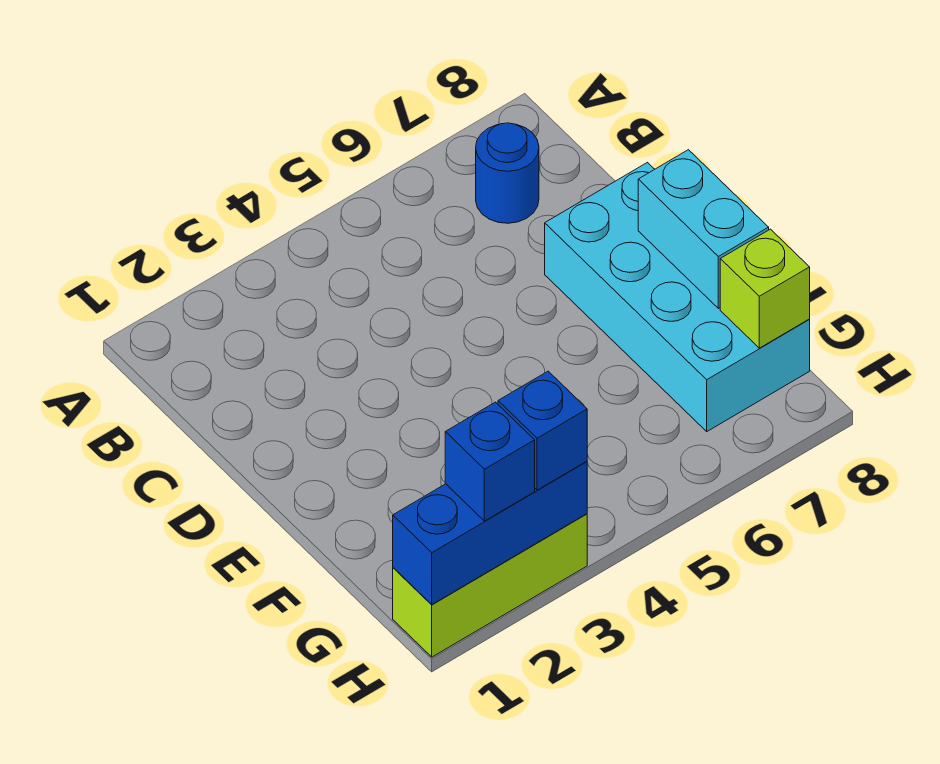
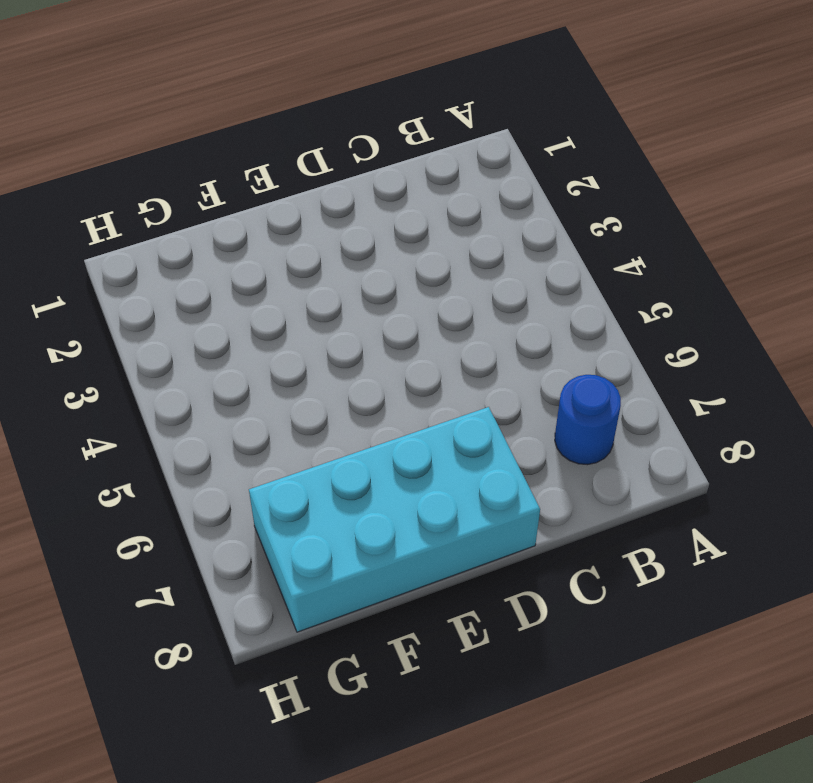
none -> lime brick H1:H3 level 1
none -> cyan brick E8:F8 level 2

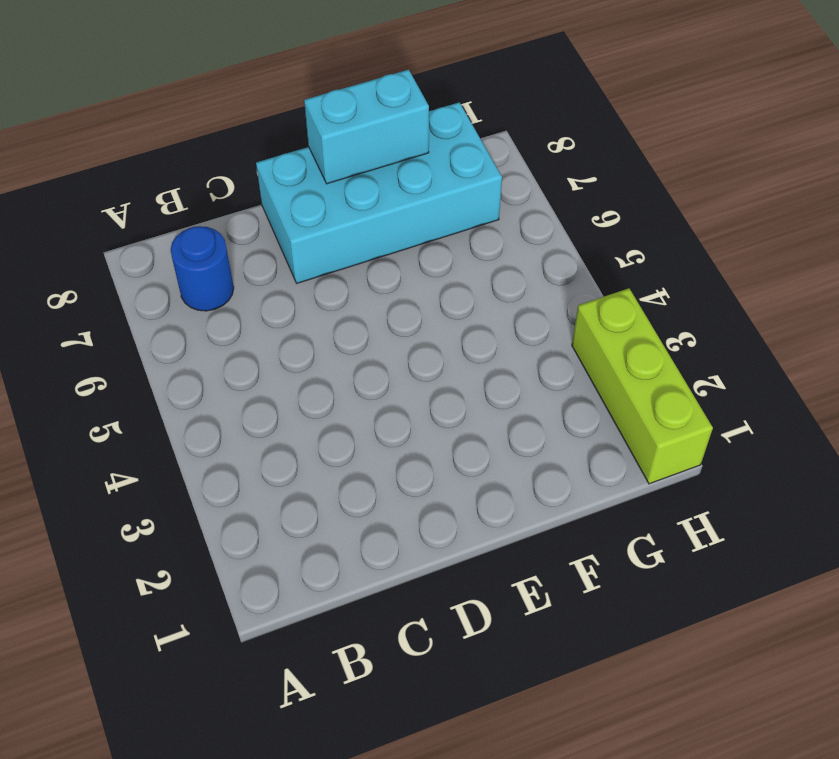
none -> lime brick G8 level 2
none -> blue brick H1:H3 level 2

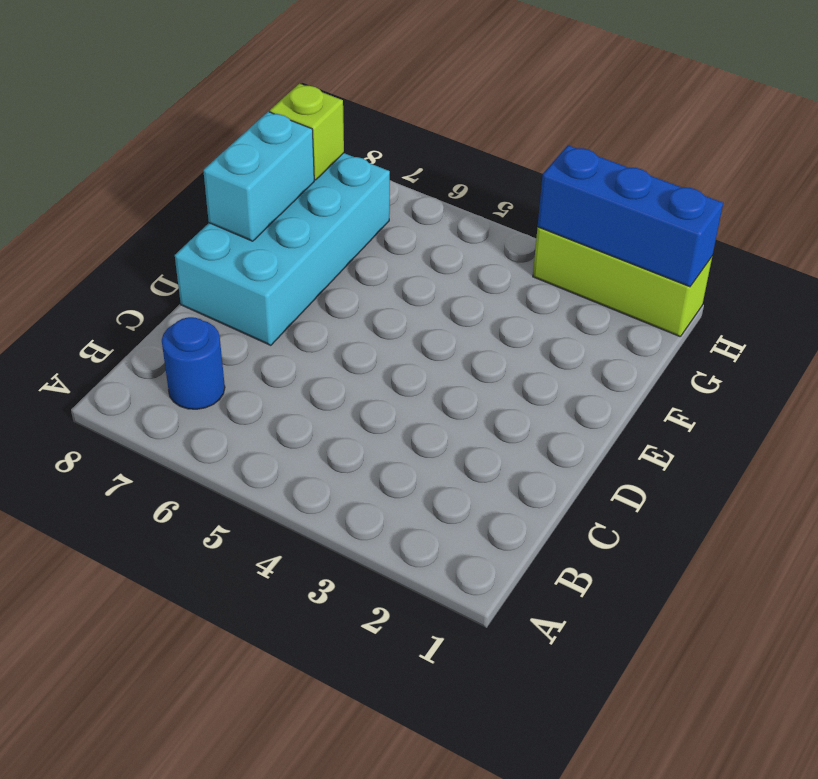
none -> blue brick H2 level 3
none -> blue brick H3 level 3

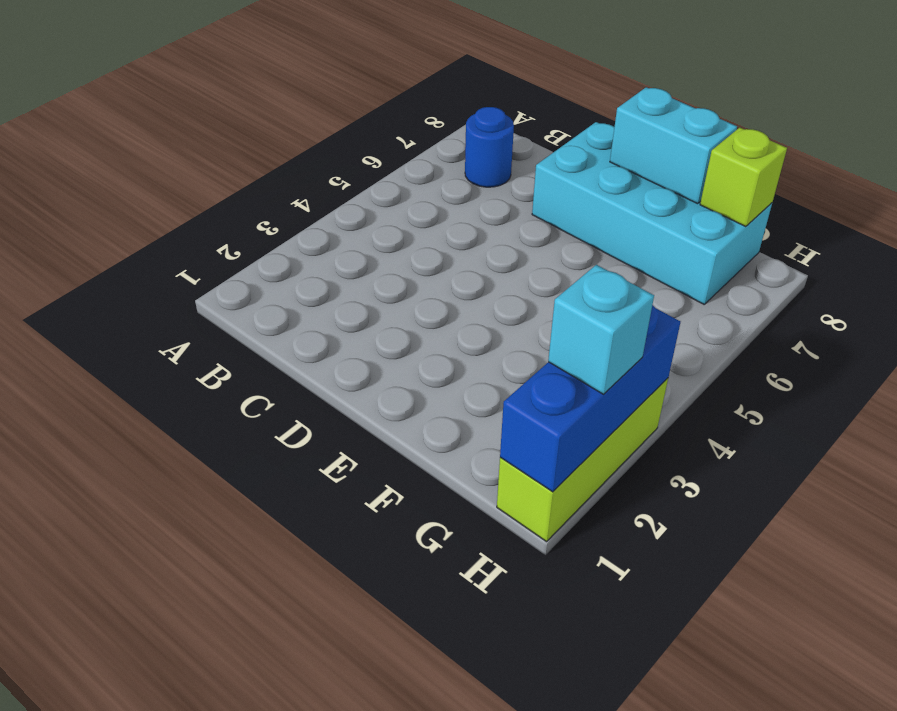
cyan brick H2 level 3 -> blue brick H2 level 3
none -> blue brick H3 level 3

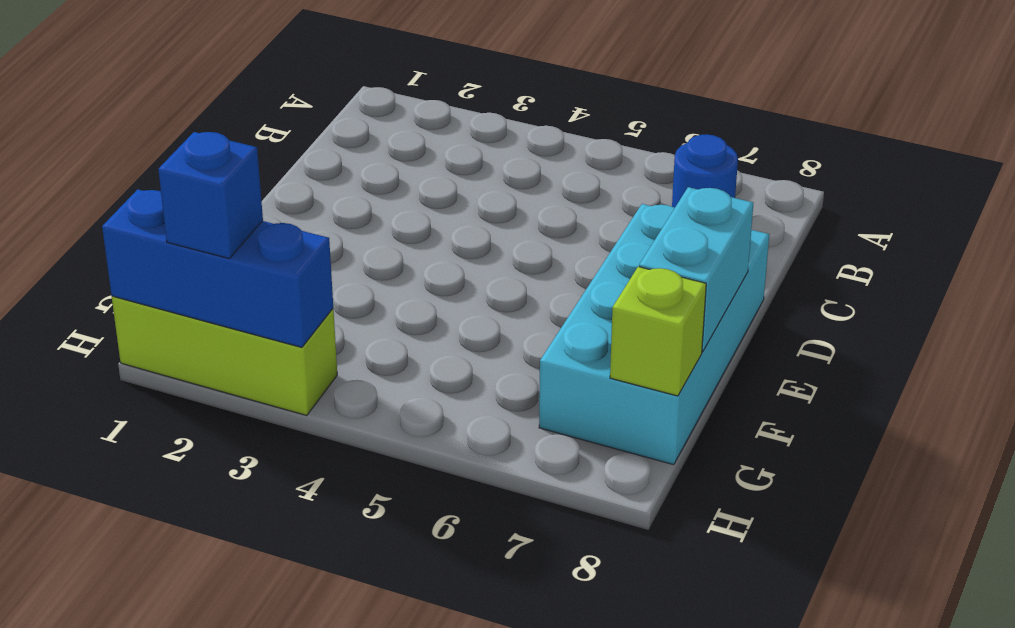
none -> blue brick H3 level 3

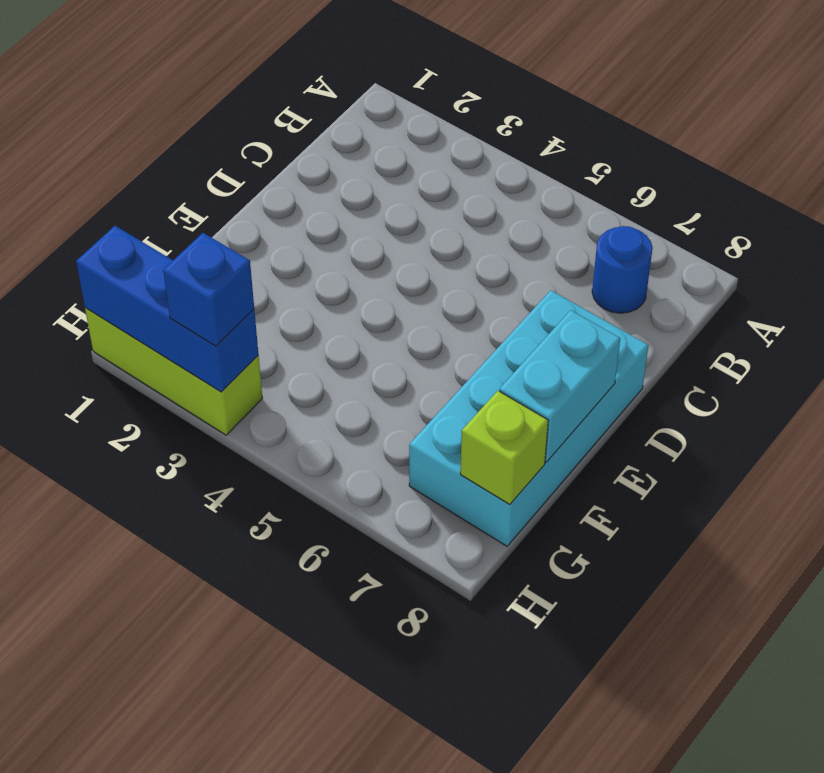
none -> blue brick H2 level 3

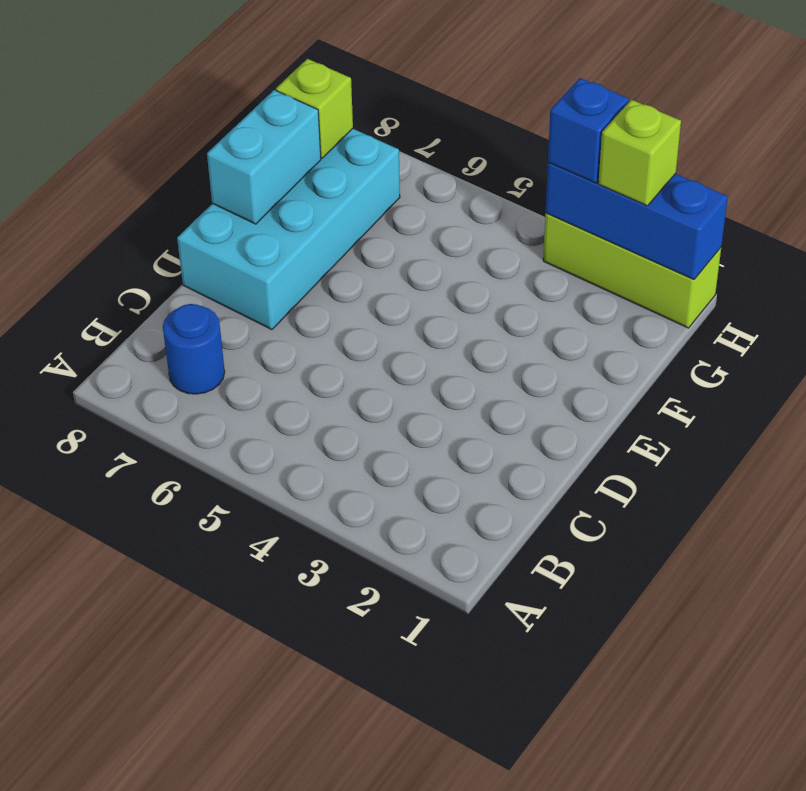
lime brick H2 level 3 -> blue brick H2 level 3

